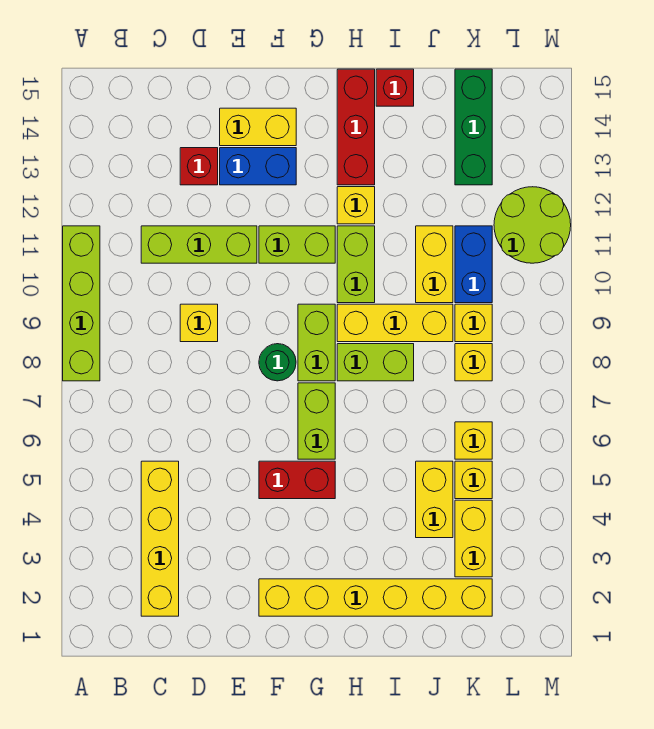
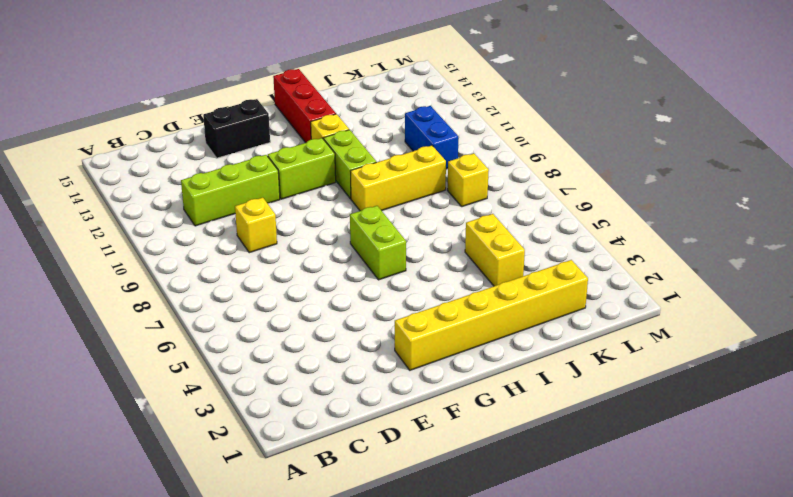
black brick E14:F14 level 1 -> yellow brick E14:F14 level 1
none -> lime brick A8:A11 level 1
none -> yellow brick C2:C5 level 1
none -> red brick D13 level 1

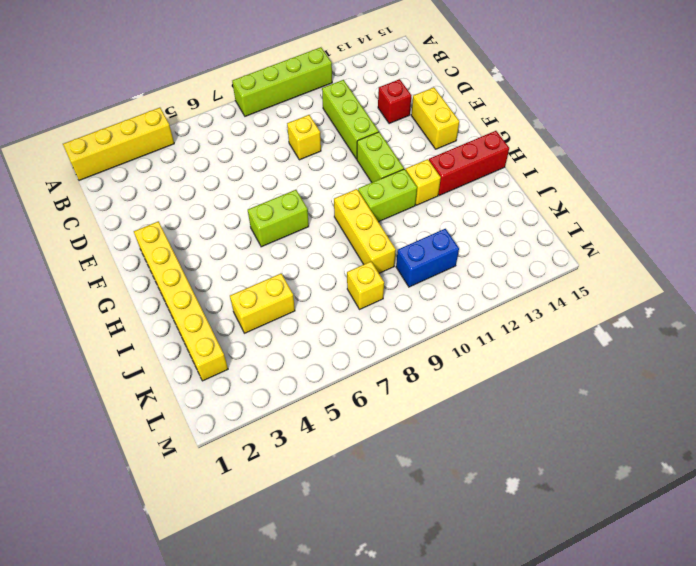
yellow brick A1:A4 level 1 -> yellow brick C2:C5 level 1
none -> blue brick E13:F13 level 1
none -> red brick F5:G5 level 1
none -> green round brick F8 level 1

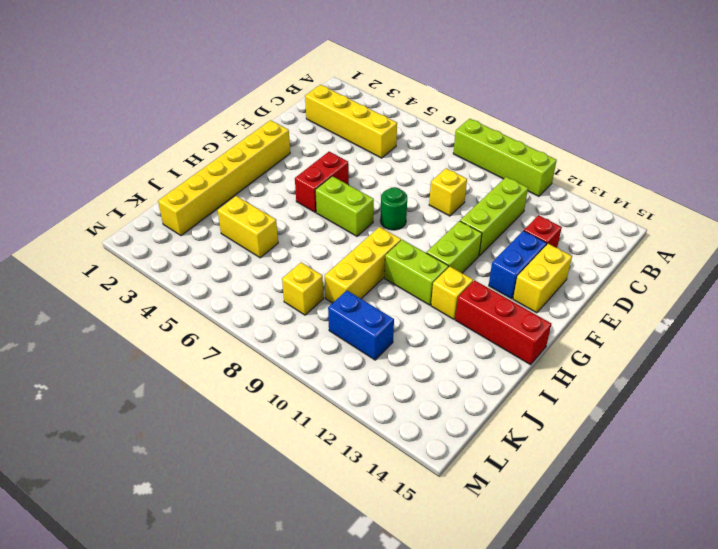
none -> lime brick G8:G9 level 1
none -> lime brick H8:I8 level 1
none -> red brick I15 level 1

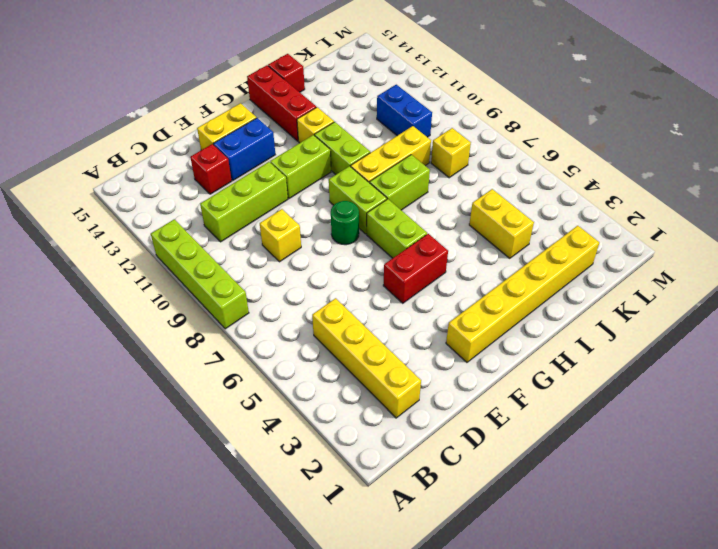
none -> yellow brick J10:J11 level 1
none -> yellow brick K3:K4 level 1
none -> yellow brick K5 level 1

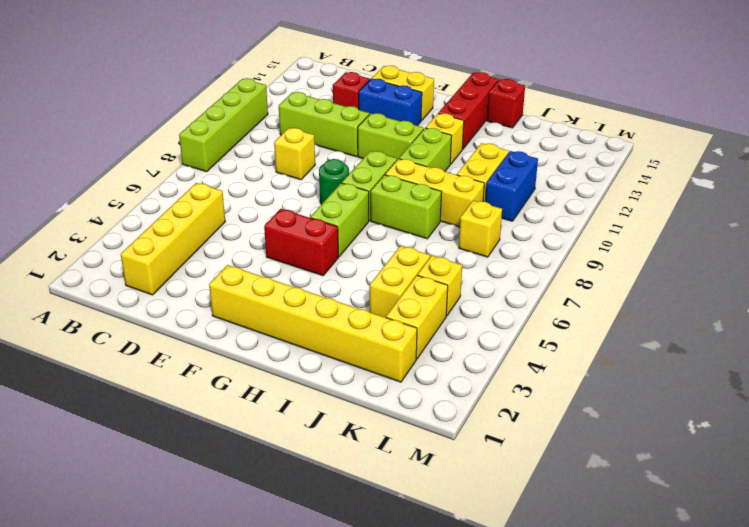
none -> yellow brick K6 level 1
none -> yellow brick K9 level 1
none -> green brick K13:K15 level 1

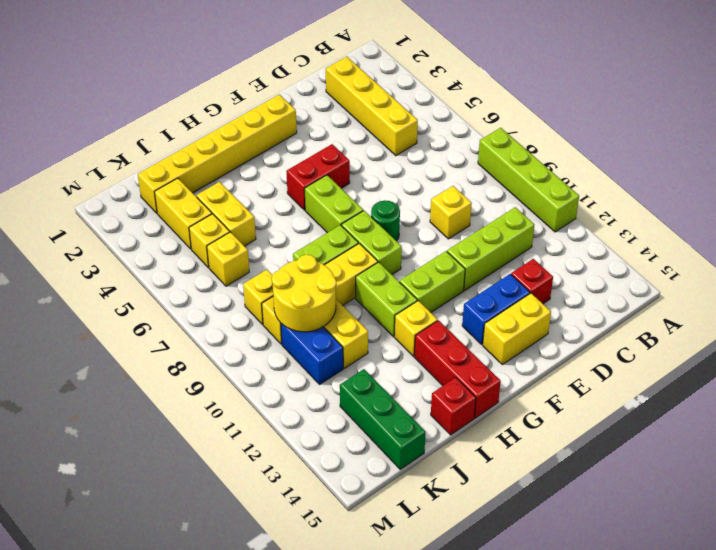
yellow round brick J9:K10 level 2 -> none
none -> lime round brick L11:M12 level 1

